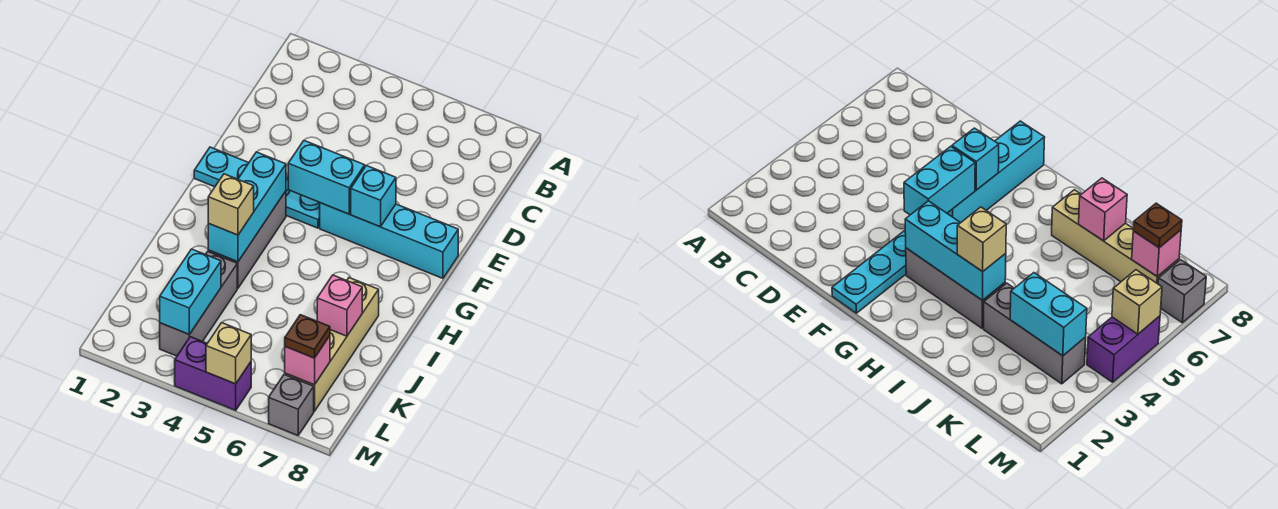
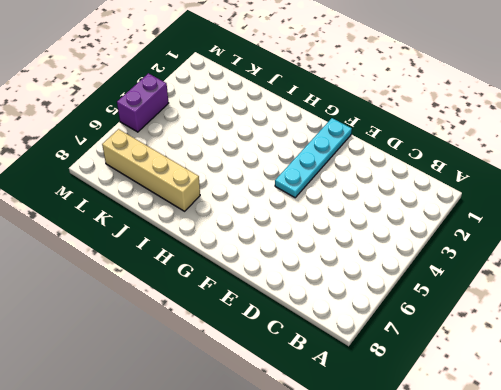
none -> cyan brick F5:F8 level 1
none -> grey brick G3:I3 level 1
none -> grey brick J3:L3 level 1

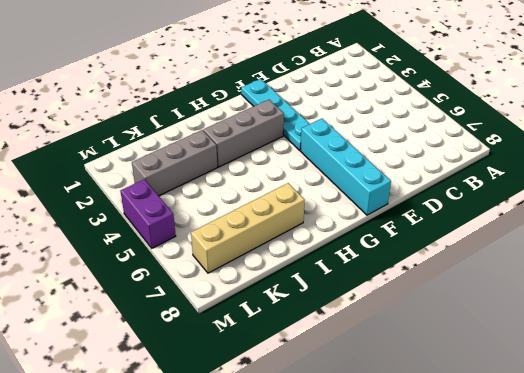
none -> grey brick M7 level 1
none -> cyan brick F4:F5 level 2
none -> cyan brick F6 level 2

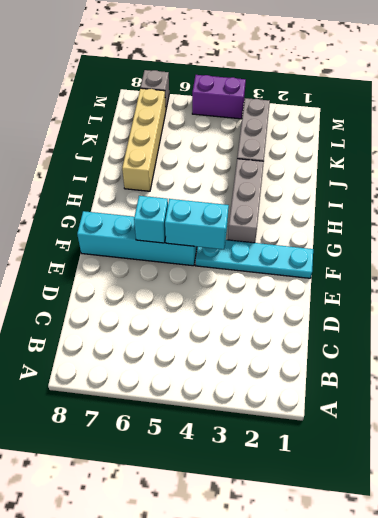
none -> cyan brick G3:I3 level 2
none -> pink brick J7 level 2
none -> cyan brick K3:L3 level 2

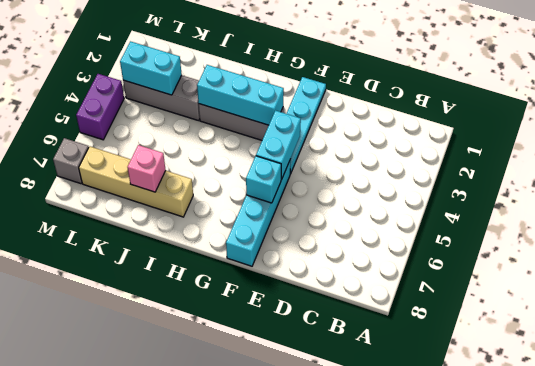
none -> pink brick L7 level 2
none -> tan brick M5 level 2
none -> tan brick I3 level 3

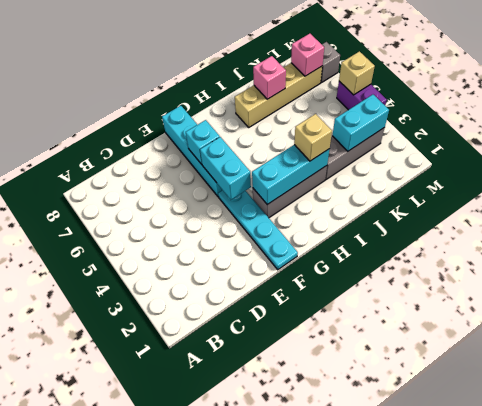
none -> brown plate L7 level 3

